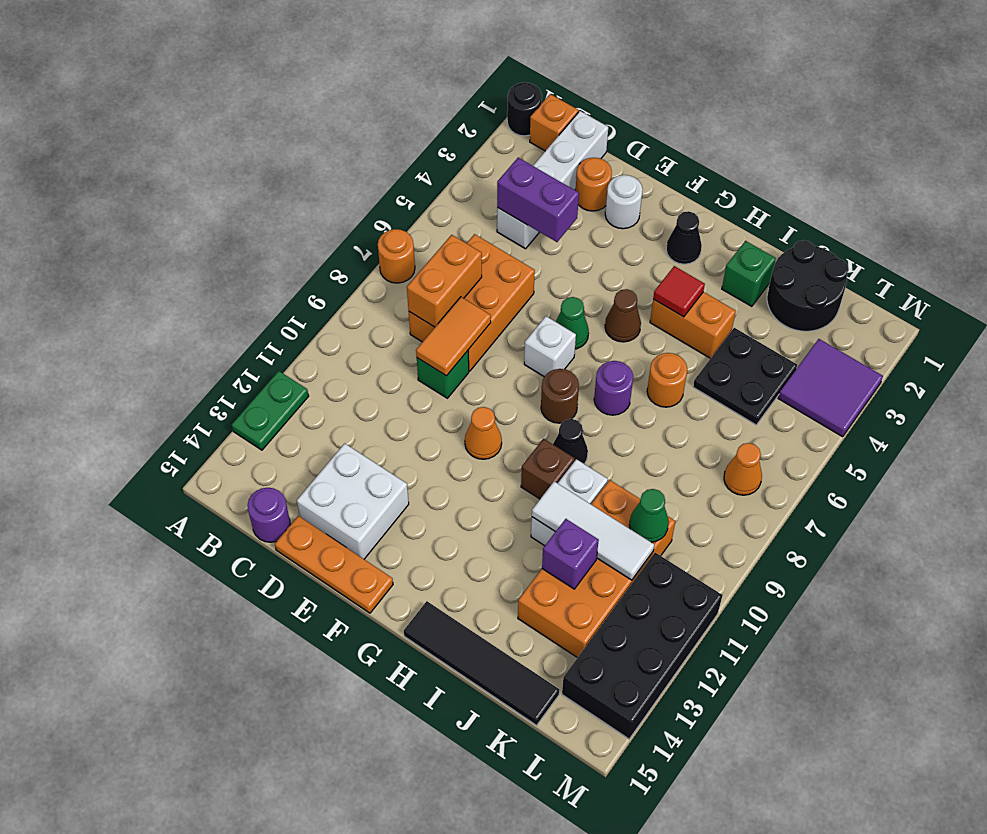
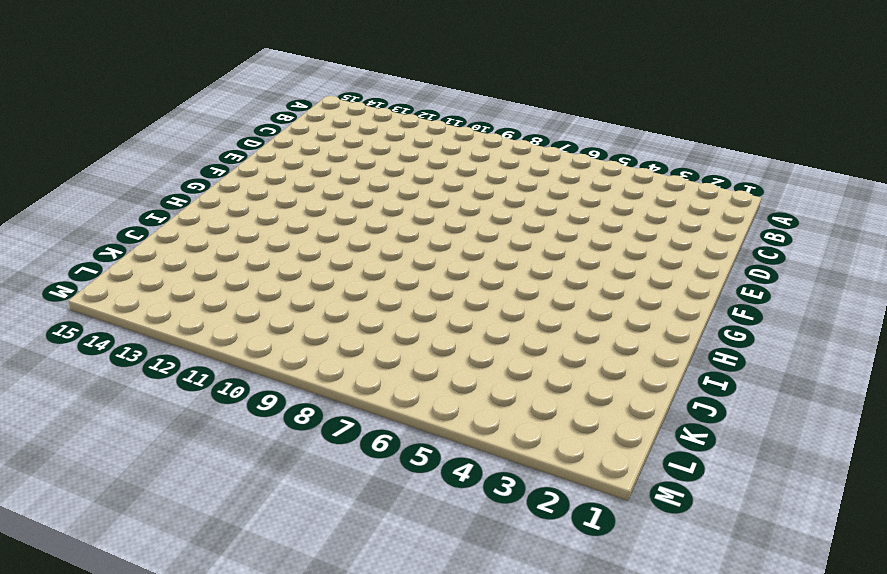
none -> black round brick A1 level 1
none -> orange round brick A7 level 1
none -> green plate A12:A13 level 1
none -> orange brick B1 level 1

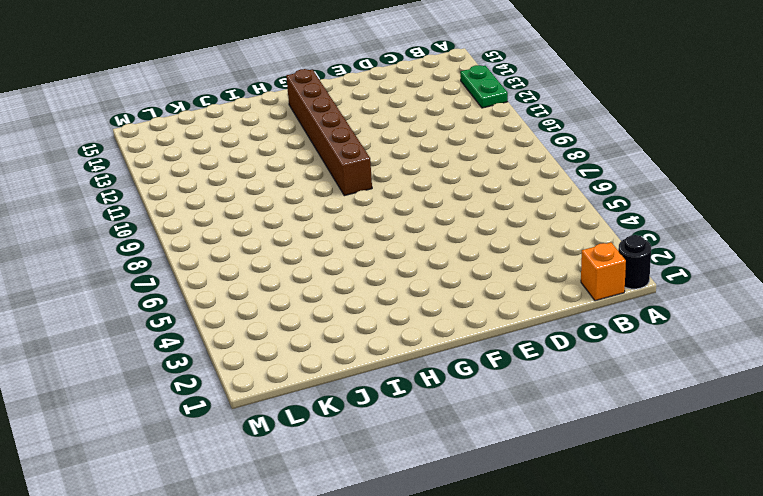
brown brick G9:G14 level 1 -> none
none -> orange round brick A7 level 1
none -> white brick C1:C4 level 1
none -> orange brick C6:D8 level 1
none -> purple round brick C15 level 1

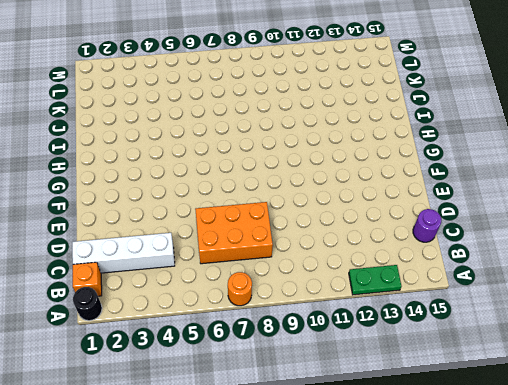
none -> orange round brick D2 level 1
none -> green brick D9 level 1
none -> white brick D13:E14 level 1
none -> orange plate D15:F15 level 1

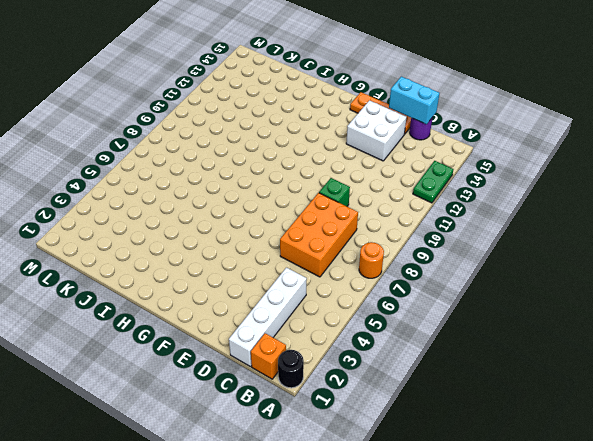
cyan brick C15:D15 level 2 -> none
none -> orange round brick D2 level 1
none -> white round brick E2 level 1
none -> green cone F6 level 1
none -> white brick F7 level 1

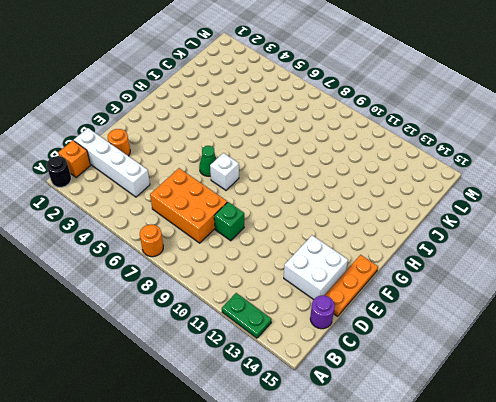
none -> white round brick E2 level 1
none -> orange cone F10 level 1
none -> black cone G2 level 1
none -> brown cone G5 level 1

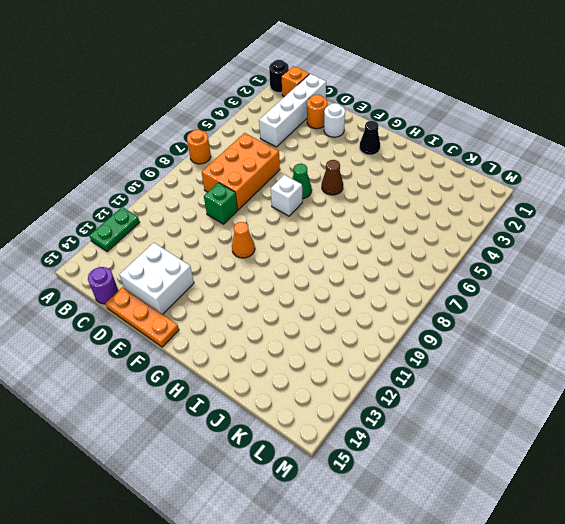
none -> brown round brick G8 level 1
none -> orange brick H4:I4 level 1
none -> purple round brick H7 level 1
none -> black cone H9 level 1

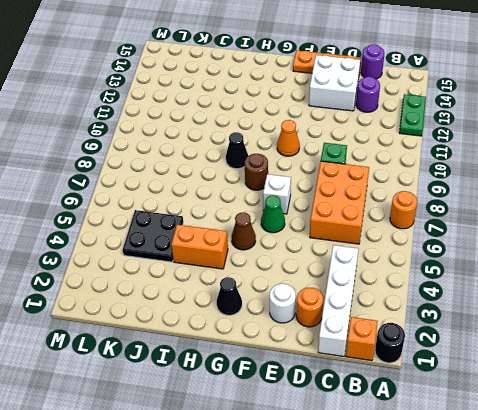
purple round brick C13 level 1 -> purple round brick H7 level 1
none -> brown brick H10 level 1
none -> black tile H15:K15 level 1
none -> green brick I2 level 1
none -> orange round brick I6 level 1

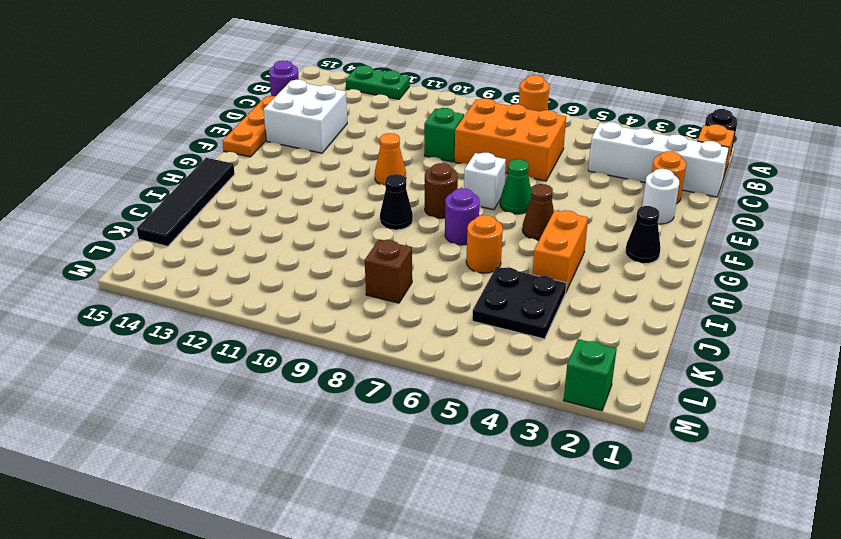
brown brick K8 level 1 -> brown brick H10 level 1
green brick M2 level 1 -> green brick I2 level 1
none -> white brick I10:I11 level 1
none -> black round brick J1:K2 level 1
none -> orange brick J10:K13 level 1
none -> purple tile L3:M4 level 1

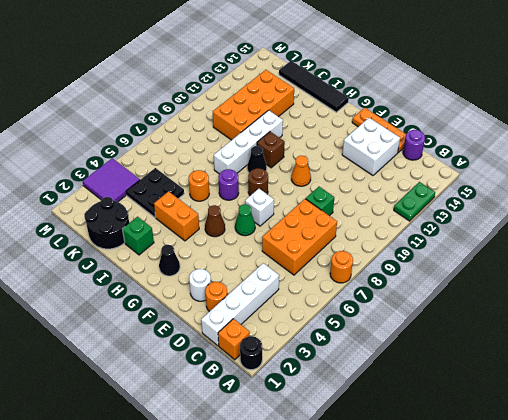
white brick I8:I11 level 1 -> white brick I10:I11 level 1
none -> orange cone L7 level 1
none -> black brick L11:M14 level 1
none -> purple brick C4:D4 level 2
none -> orange brick C7:C8 level 2

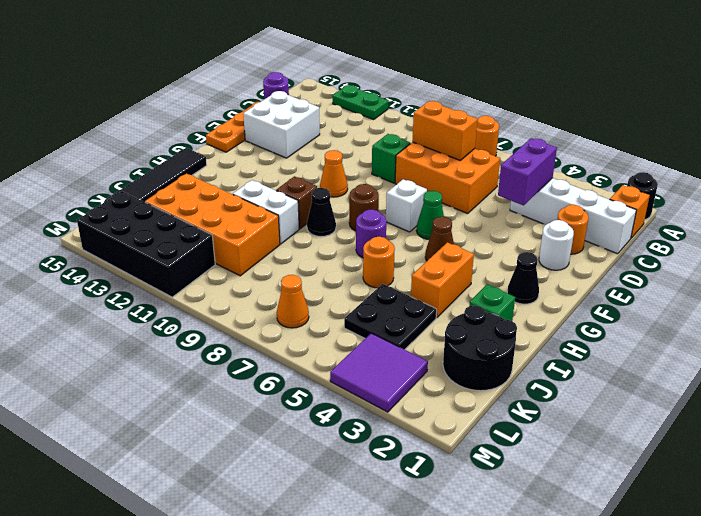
none -> orange tile D8:D9 level 2
none -> red tile H4 level 2
none -> white tile I11:K11 level 2
none -> purple brick J12 level 2

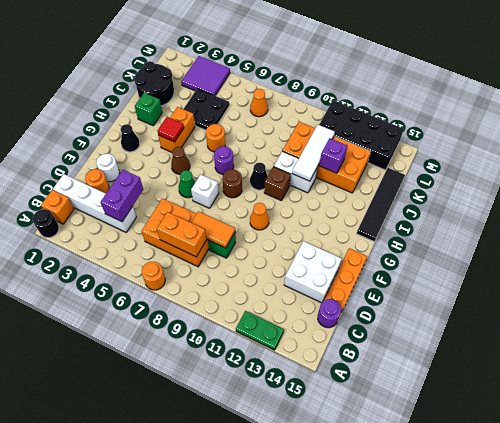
none -> green cone K10 level 2

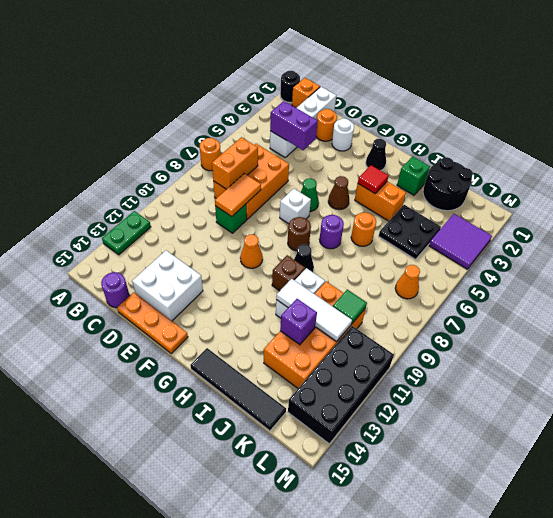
green tile K10 level 2 -> green cone K10 level 2

